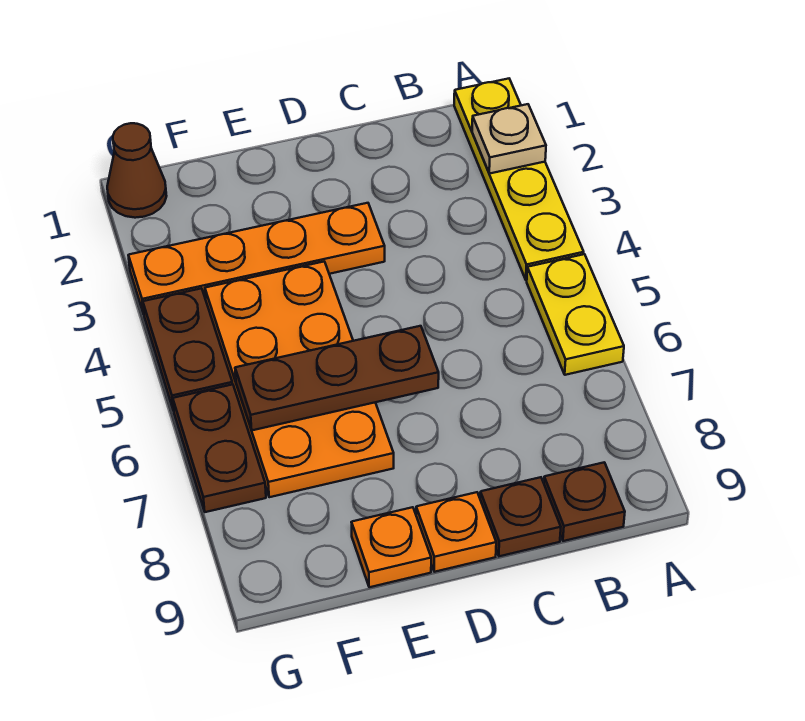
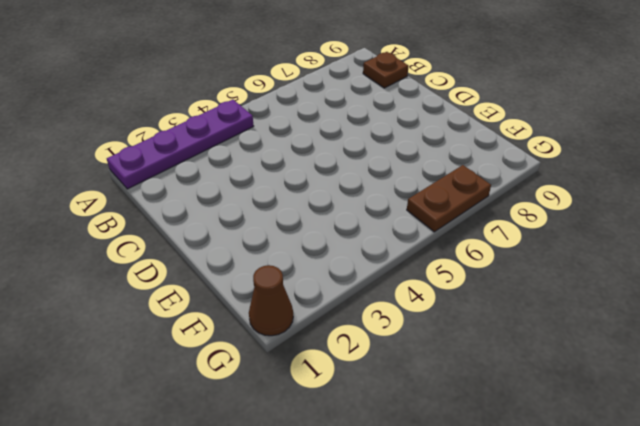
purple plate A1:A4 level 1 -> yellow plate A1:A4 level 1
none -> yellow plate A5:A6 level 1
none -> brown plate C9 level 1
none -> orange plate D3:G3 level 1

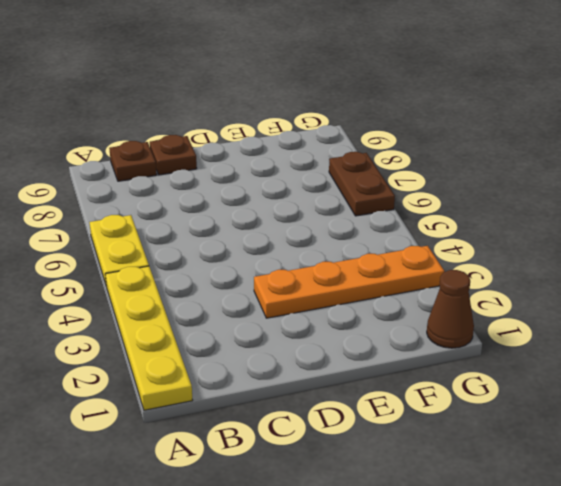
none -> orange plate D9 level 1
none -> orange plate E4:F7 level 1
none -> orange plate E9 level 1

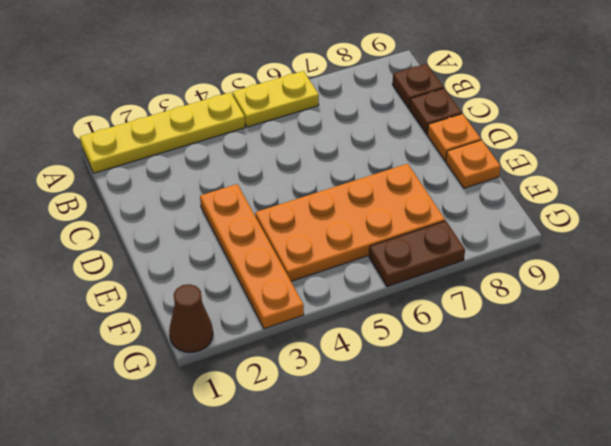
none -> brown plate G4:G5 level 1
none -> tan plate A2 level 2
none -> brown plate D6:F6 level 2

